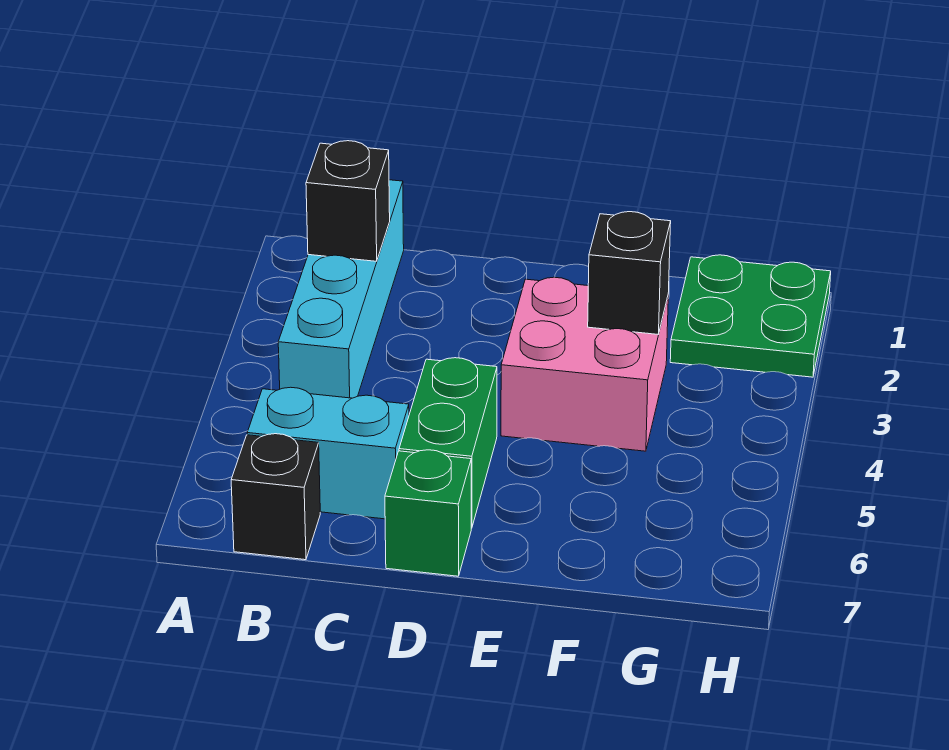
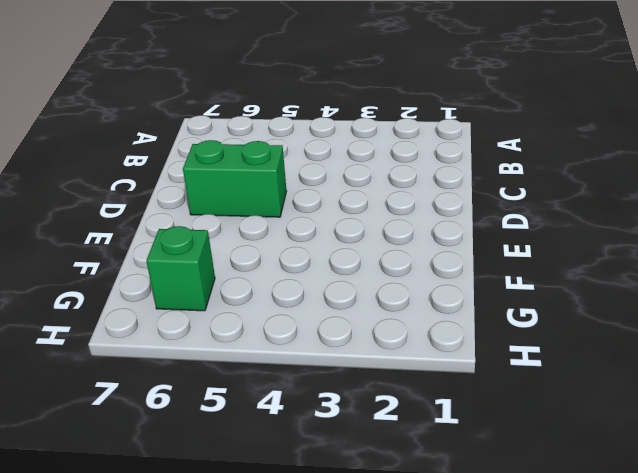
green brick G6 level 1 -> green brick D7 level 1
none -> cyan brick B1:B4 level 1
none -> cyan brick B6:C6 level 1

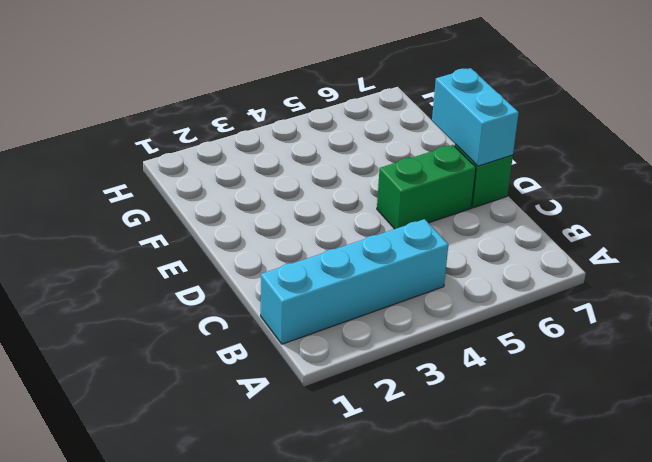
cyan brick D7:E7 level 2 -> cyan brick B6:C6 level 1
none -> black brick B7 level 1
none -> pink brick E3:F4 level 1

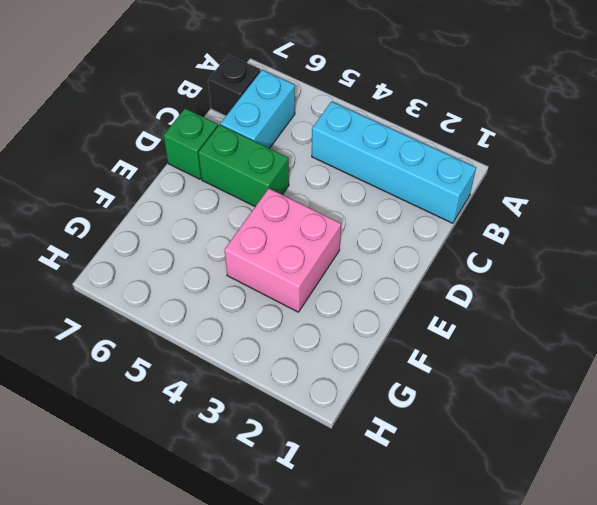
none -> green plate G1:H2 level 1
none -> black brick B2 level 2

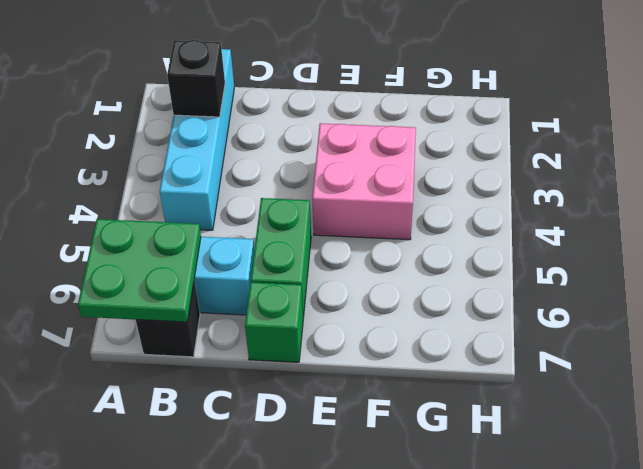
green plate A6:B7 level 2 -> green plate G1:H2 level 1
none -> black brick F3 level 2

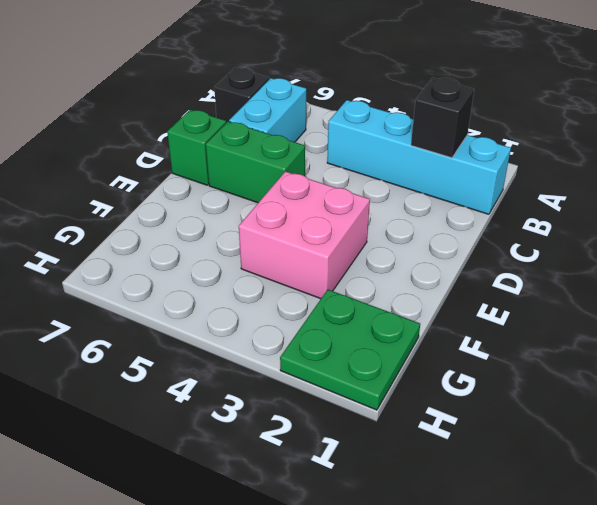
none -> black brick F3 level 2

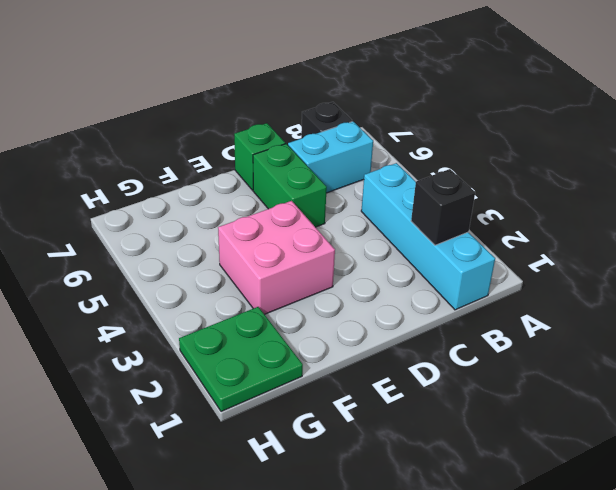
none -> black brick F3 level 2

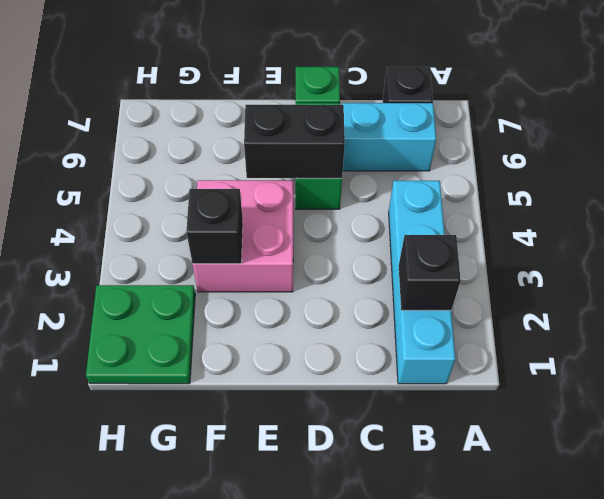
black brick D5:E5 level 2 -> none

